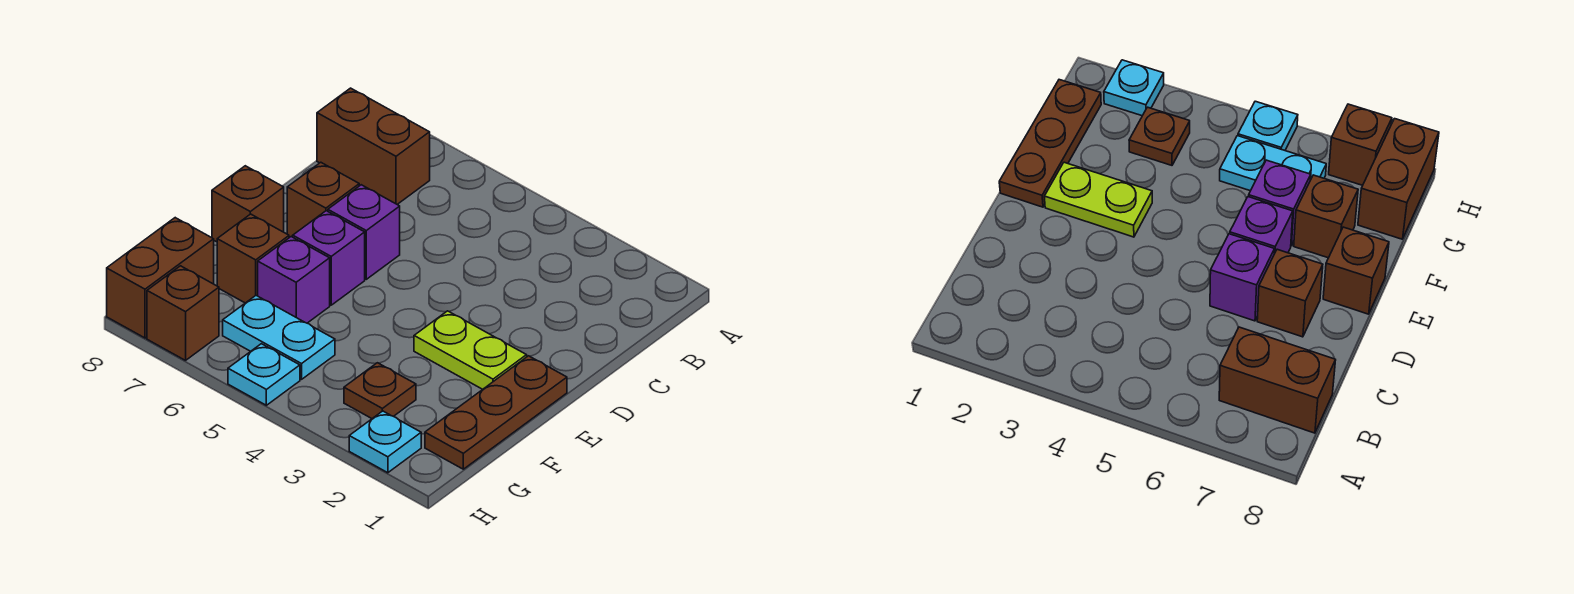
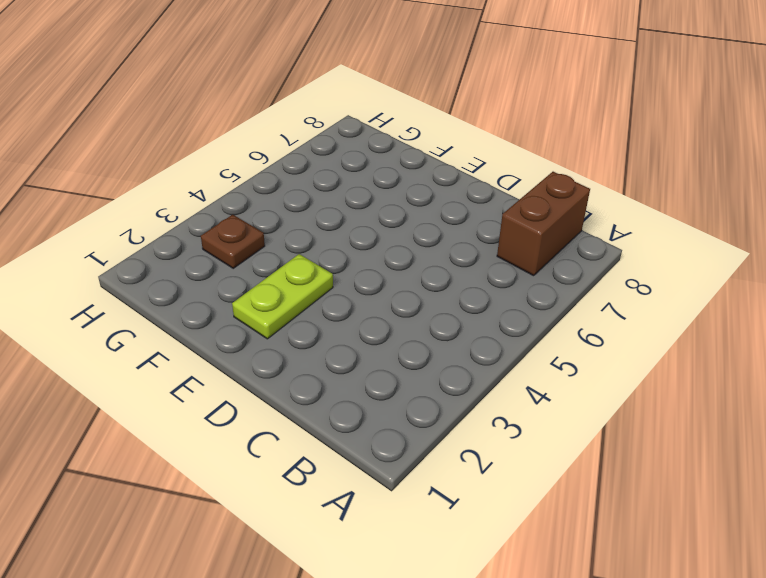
none -> purple brick D6 level 1
none -> brown brick D7 level 1
none -> brown plate E1:G1 level 1

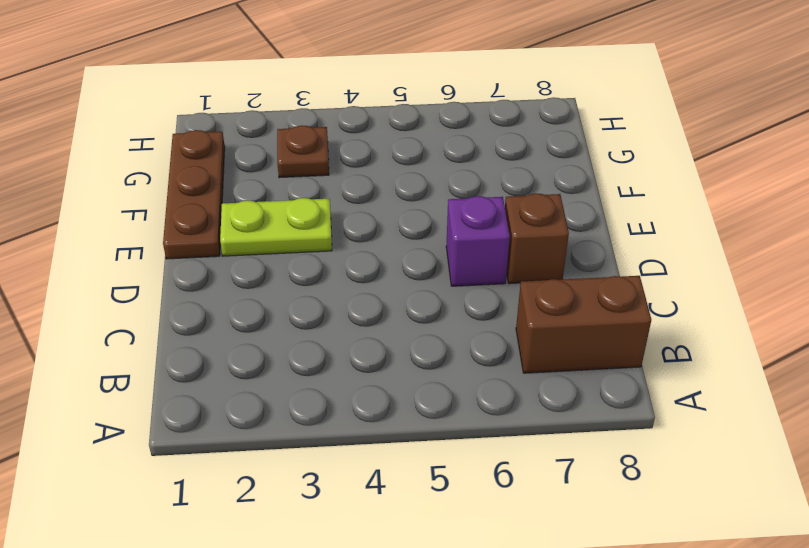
none -> purple brick E6 level 1
none -> brown brick E8 level 1
none -> purple brick F6 level 1

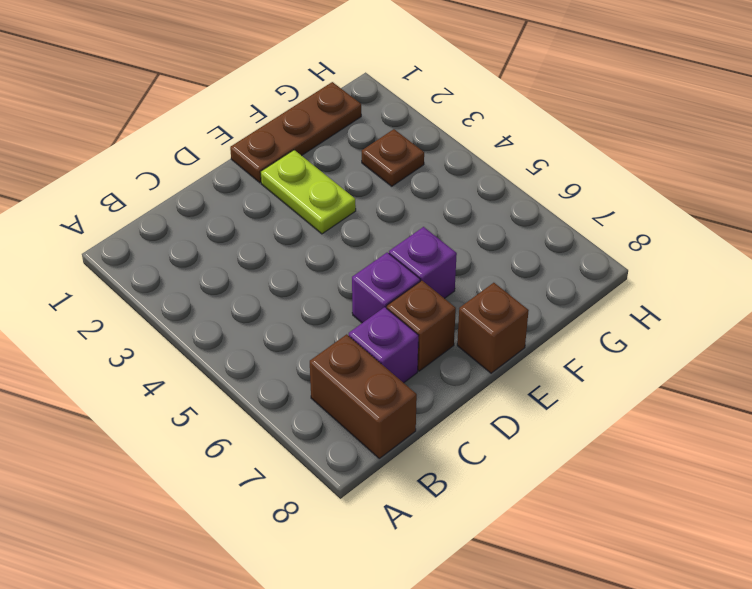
purple brick C7 level 1 -> purple brick F6 level 1
none -> brown brick F7 level 1
none -> cyan plate G5:G6 level 1
none -> brown brick G8:H8 level 1

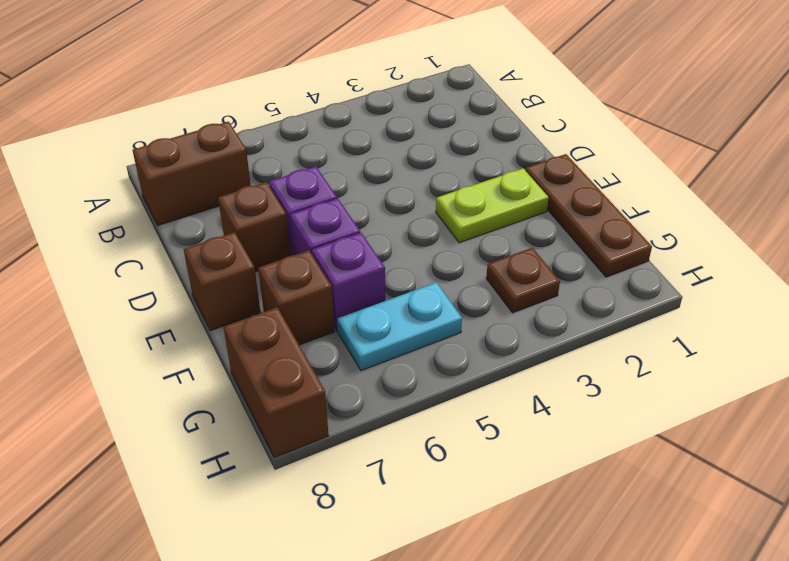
none -> cyan plate H2 level 1
none -> cyan plate H5 level 1
none -> brown brick H7 level 1

